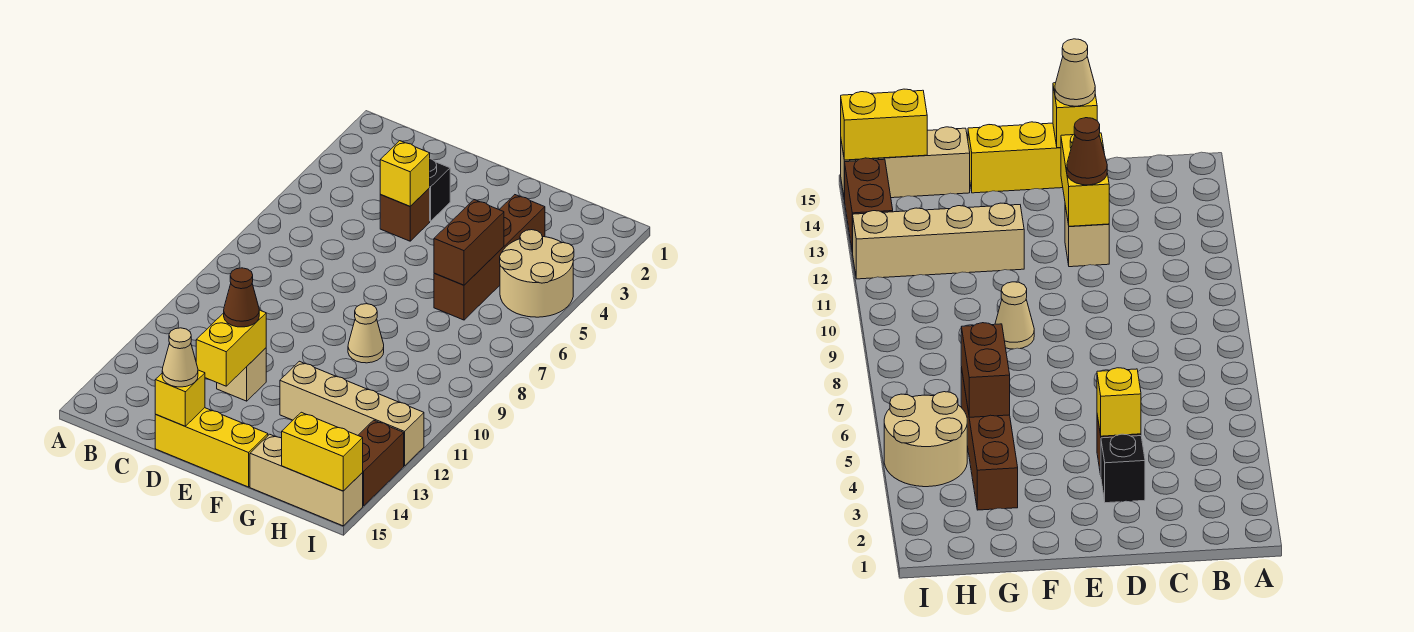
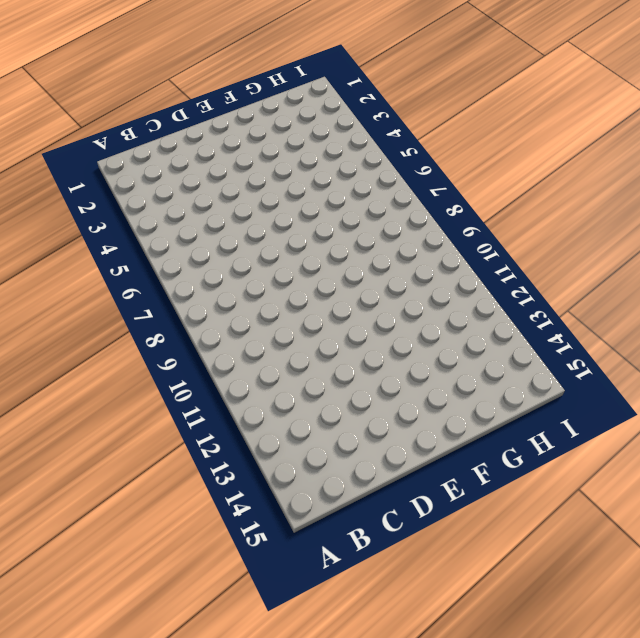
none -> black brick D3 level 1
none -> brown brick D4 level 1
none -> tan brick D12 level 1

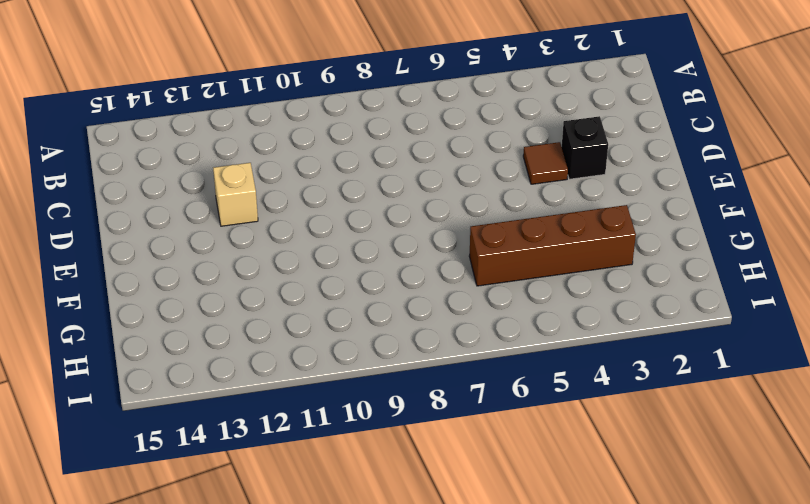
brown tile D4 level 1 -> brown brick D4 level 1
none -> yellow brick D15:F15 level 1
none -> tan cone F9 level 1
none -> tan brick F12:I12 level 1

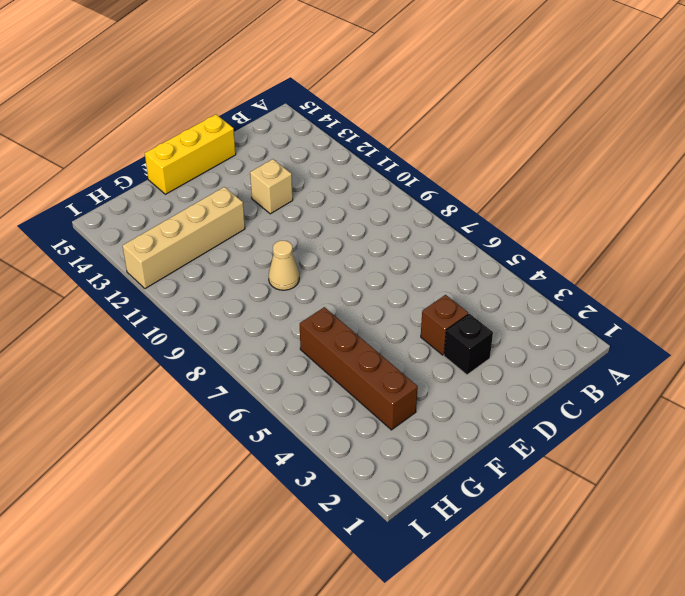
none -> tan brick G15:I15 level 1
none -> tan round brick H4:I5 level 1
none -> brown brick I13:I14 level 1

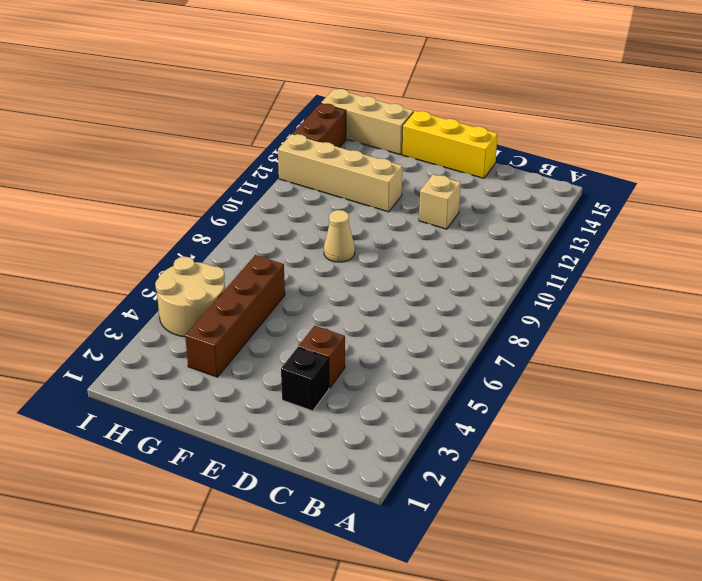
none -> yellow brick D4 level 2
none -> yellow brick D12:D13 level 2
none -> yellow brick D15 level 2

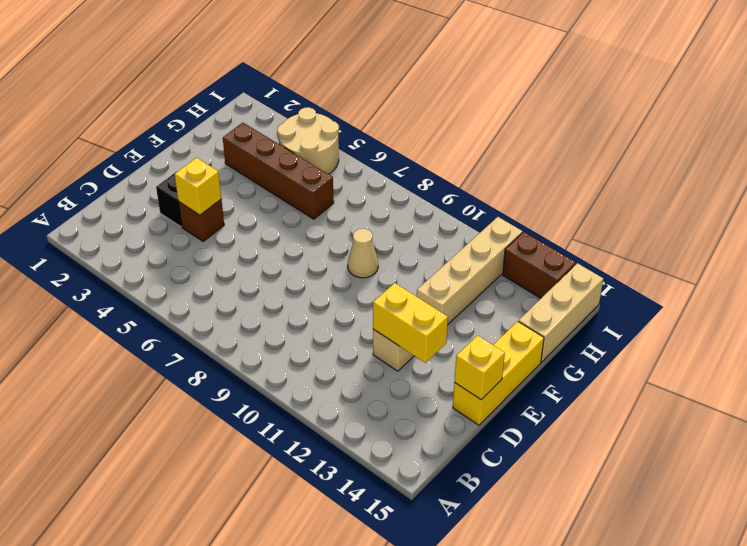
none -> brown brick G5:G6 level 2
none -> yellow brick H15:I15 level 2
none -> brown cone D12 level 3

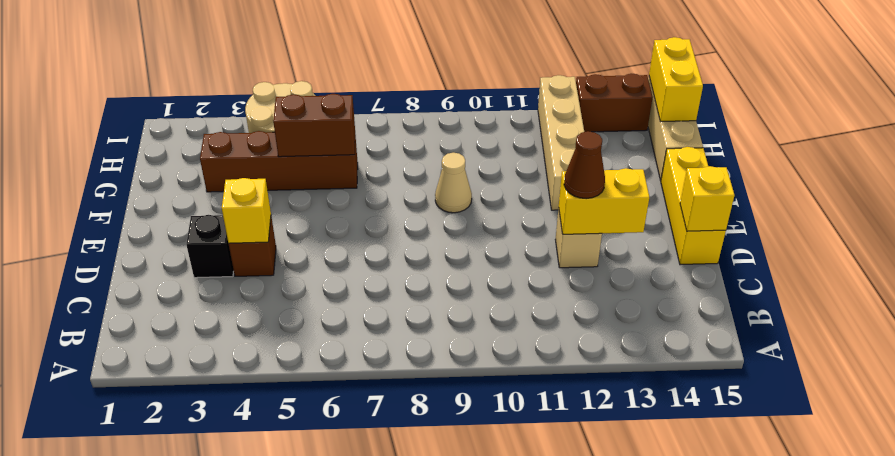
none -> tan cone D15 level 3

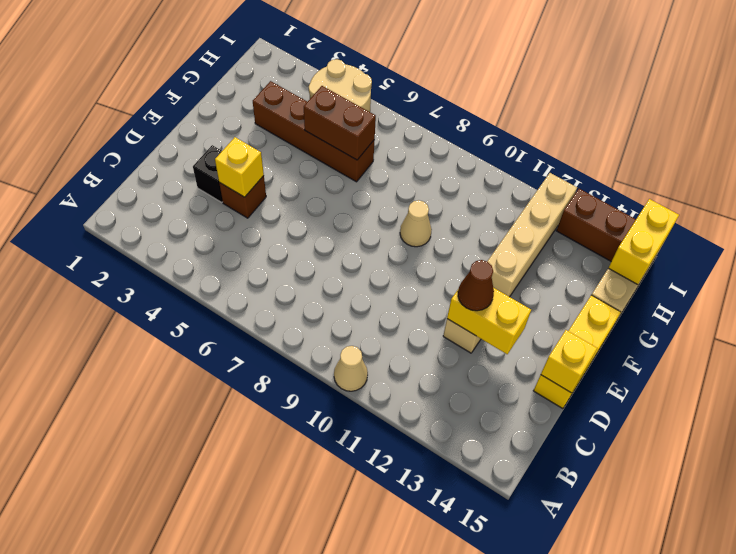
tan cone A10 level 1 -> tan cone D15 level 3

